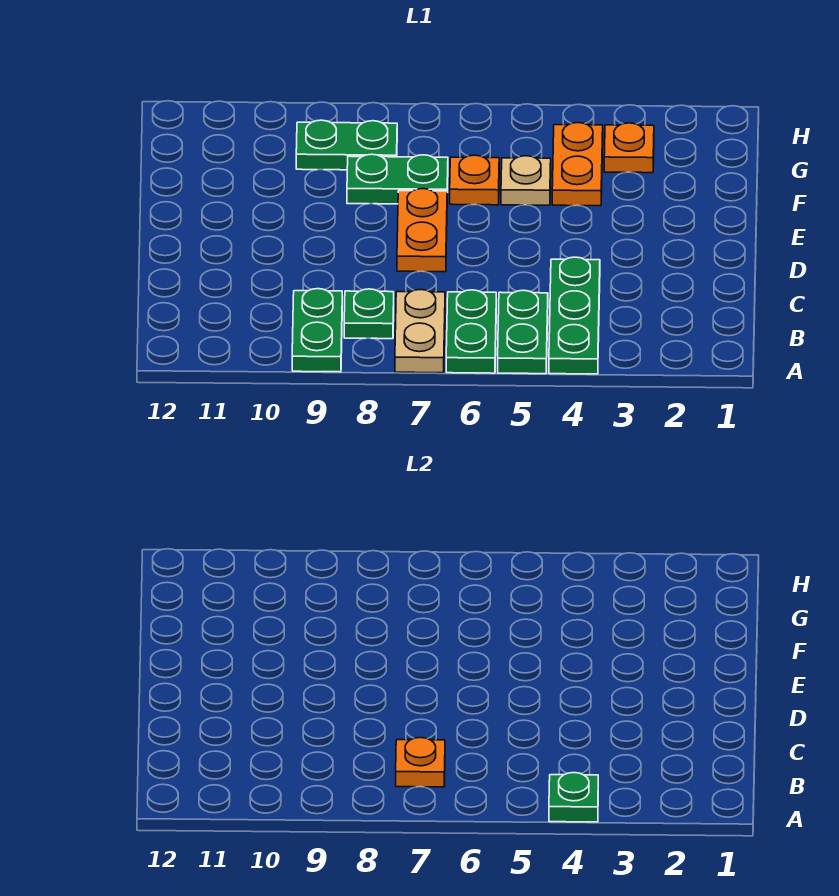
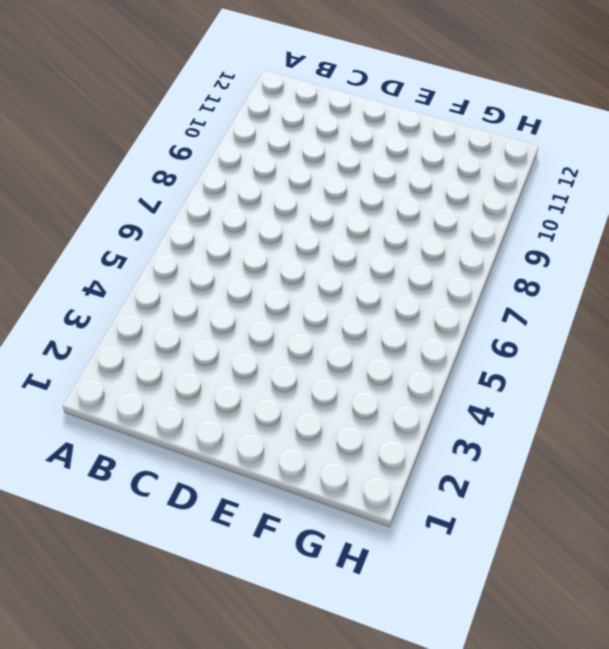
none -> green plate A4:C4 level 1
none -> green plate A5:B5 level 1
none -> green plate A6:B6 level 1

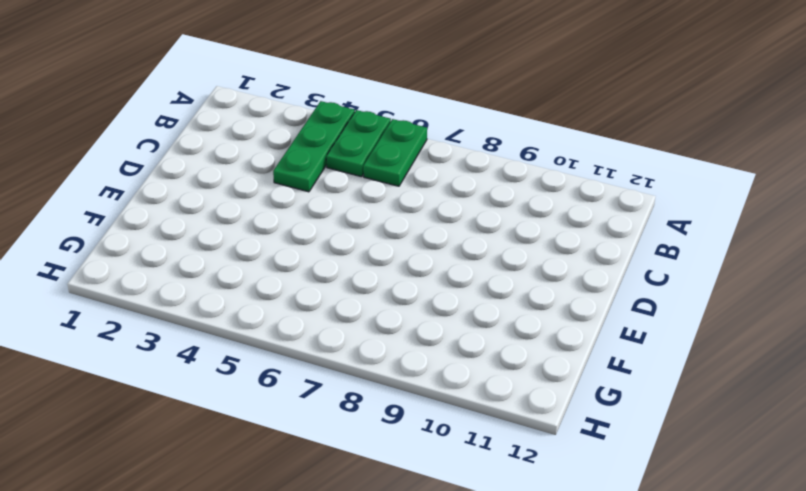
none -> tan plate A7:B7 level 1
none -> green plate A9:B9 level 1
none -> green plate B8 level 1

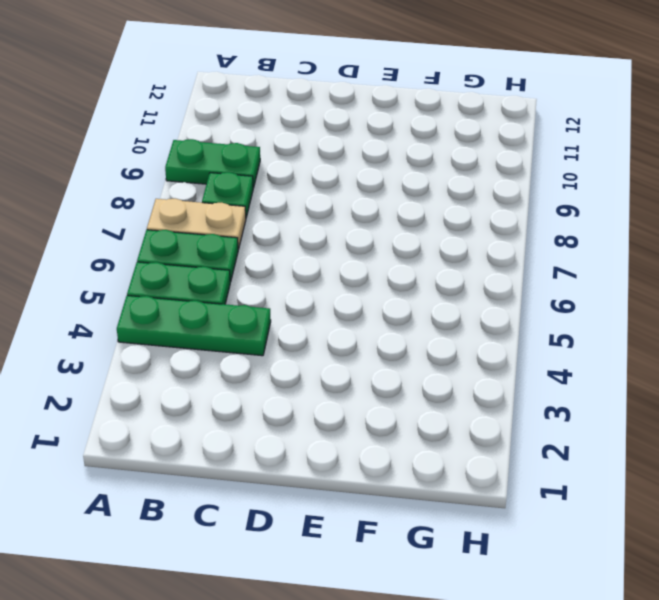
none -> orange plate D7:E7 level 1
none -> orange plate F4:G4 level 1
none -> tan plate F5 level 1

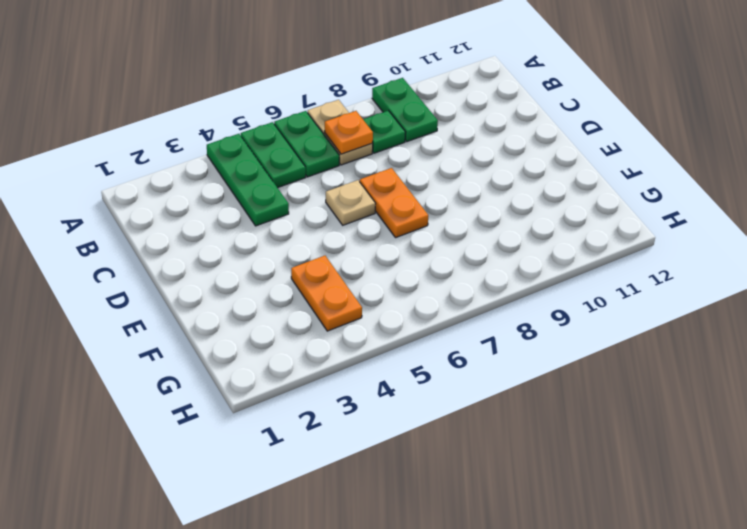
tan plate D6 level 1 -> tan plate F5 level 1
none -> orange plate F6 level 1
none -> green plate F7:F8 level 1
none -> orange plate G3 level 1

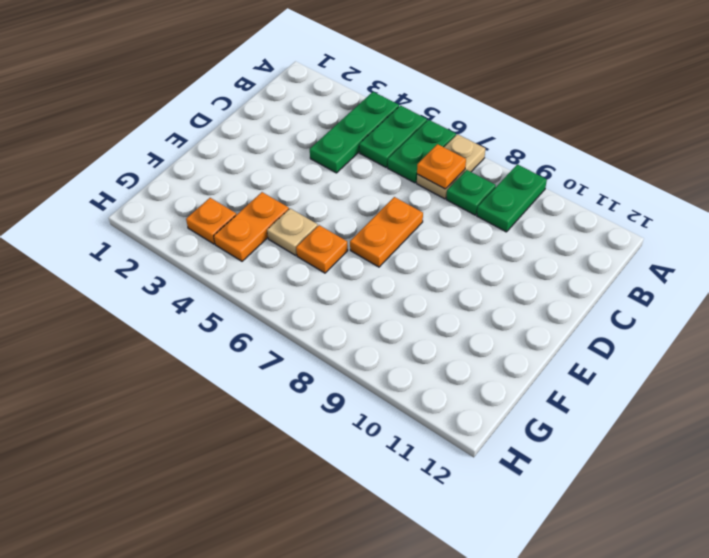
none -> green plate F7:F8 level 1
none -> green plate G8:G9 level 1
none -> green plate A4 level 2

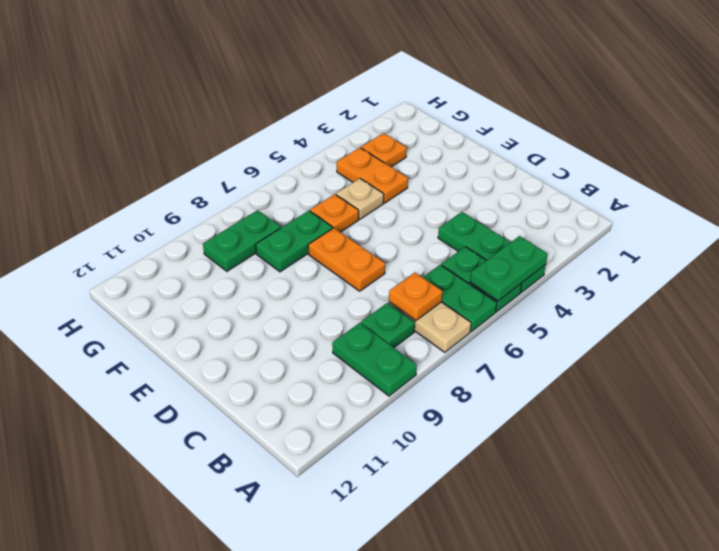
green plate A4:A5 level 2 -> green plate A4 level 2

